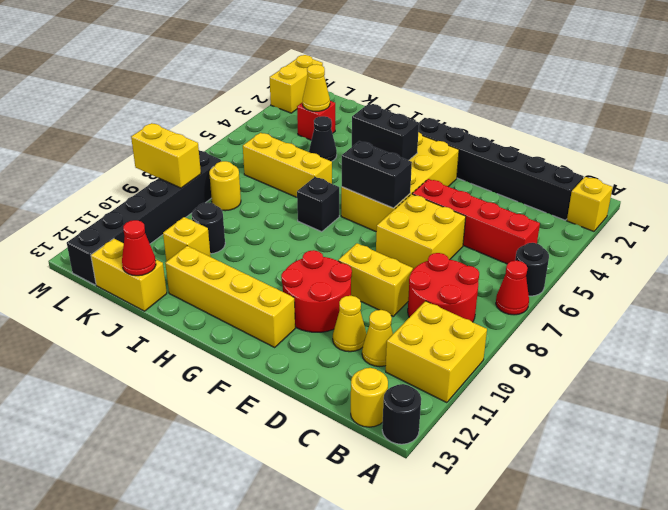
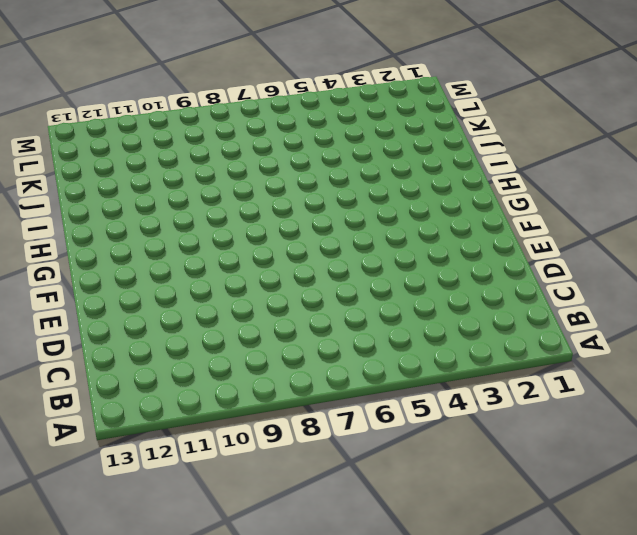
none -> yellow brick A2 level 1
none -> black round brick A6 level 1
none -> red cone A7 level 1
none -> yellow brick A10:B11 level 1

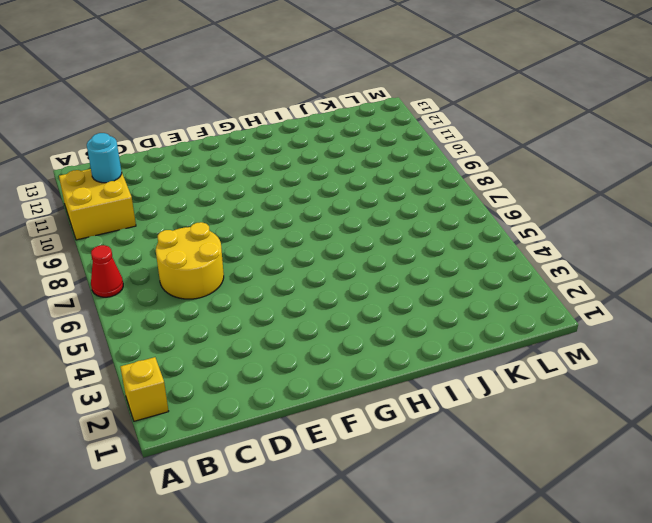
cyan round brick B11 level 2 -> none
yellow round brick C6:D7 level 1 -> yellow brick D6:E7 level 1
none -> black round brick A6 level 1
none -> black round brick A13 level 1
none -> black brick B2:G2 level 1
none -> red brick B5:E5 level 1

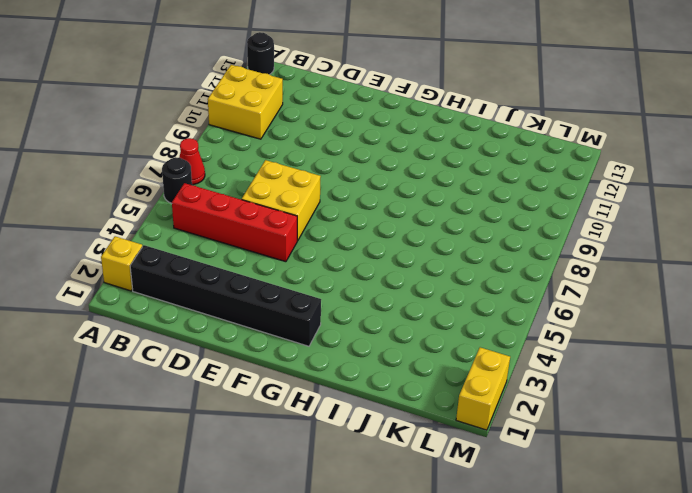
none -> red round brick B8:C9 level 1
none -> yellow round brick B13 level 1
none -> yellow cone C11 level 1
none -> yellow brick D9:E9 level 1

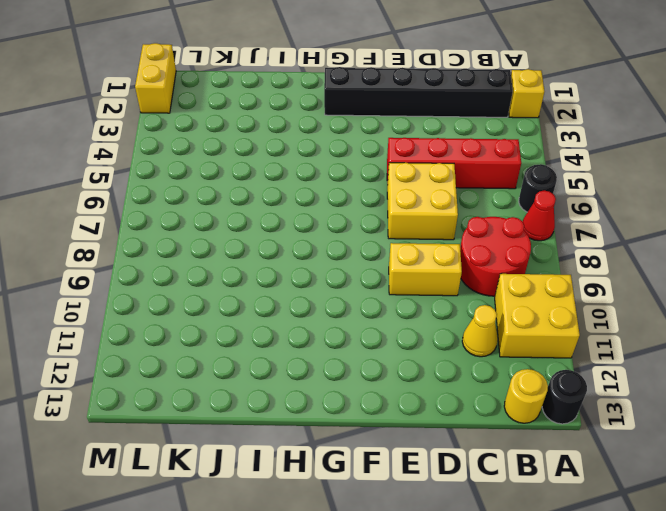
none -> yellow cone D11 level 1
none -> red round brick E10:F11 level 1
none -> yellow brick F3:G6 level 1
none -> yellow brick F12:I12 level 1

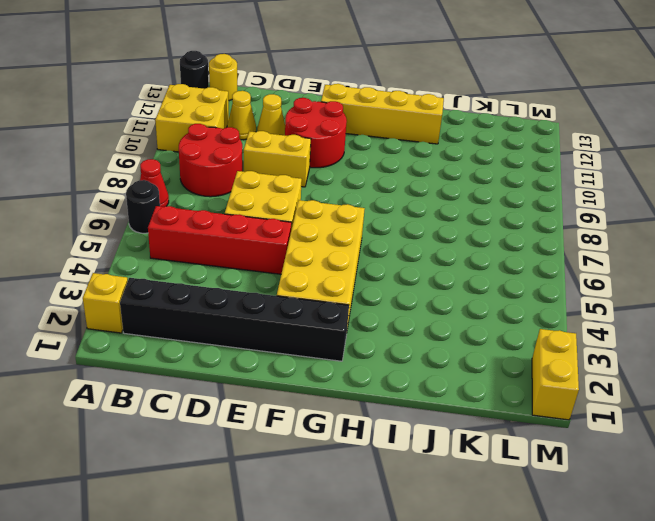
none -> black brick H7 level 1
none -> yellow brick I6:K6 level 1
none -> black cone J4 level 1
none -> black round brick J10 level 1

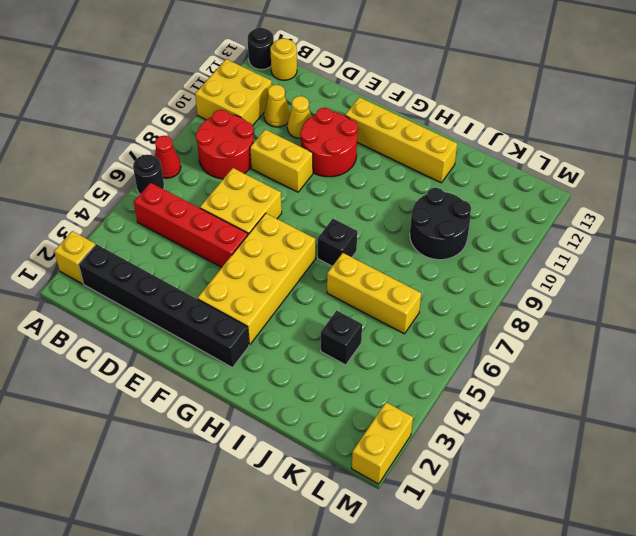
black brick J4 level 1 -> black cone J4 level 1
black round brick J9:K10 level 1 -> black round brick J10 level 1
none -> yellow brick J11 level 1
none -> yellow brick J13:K13 level 1
none -> red brick K3 level 1
none -> yellow round brick K8 level 1

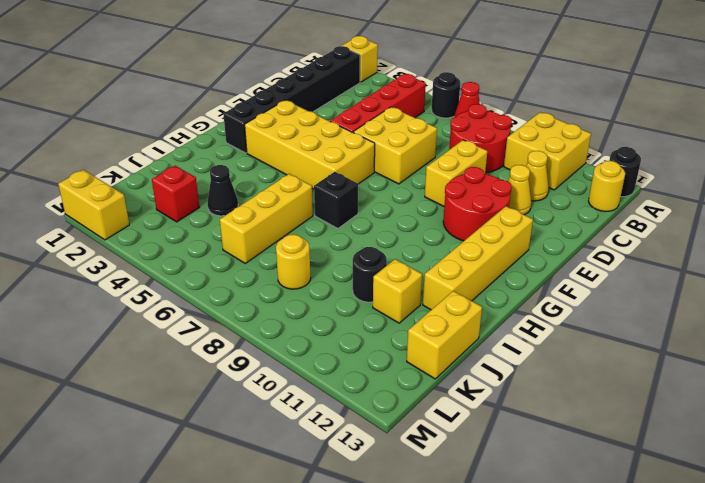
none -> black brick L8:L13 level 1
none -> black brick F6:G6 level 2
none -> black brick G4:H4 level 2
none -> red cone J13 level 2

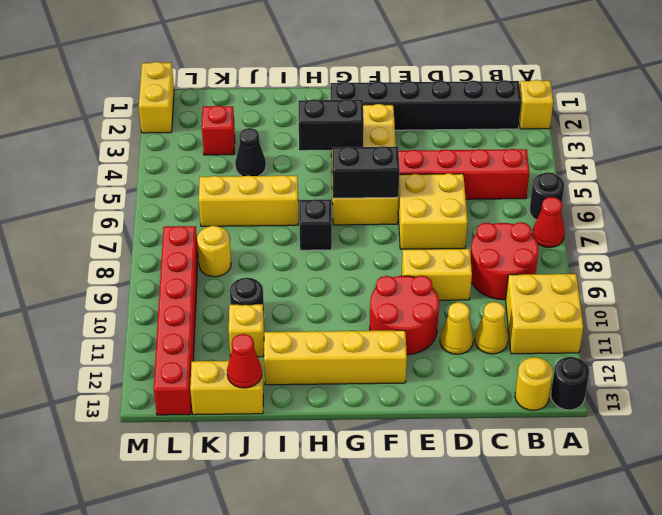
red brick L8:L13 level 1 -> black brick L8:L13 level 1
none -> yellow cone K3 level 2
none -> yellow brick L9:M9 level 2

